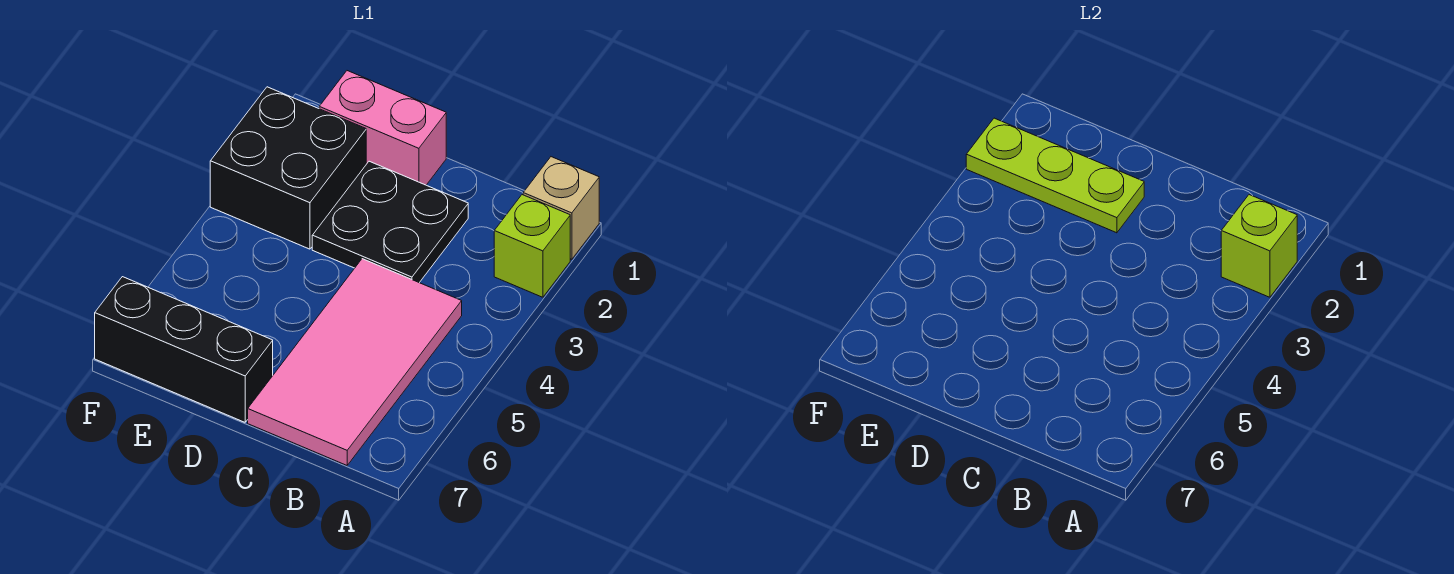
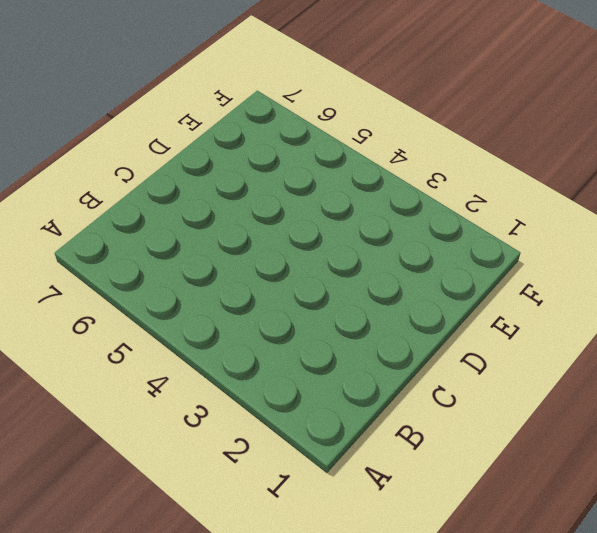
none -> tan brick A1 level 1
none -> lime brick A2 level 1

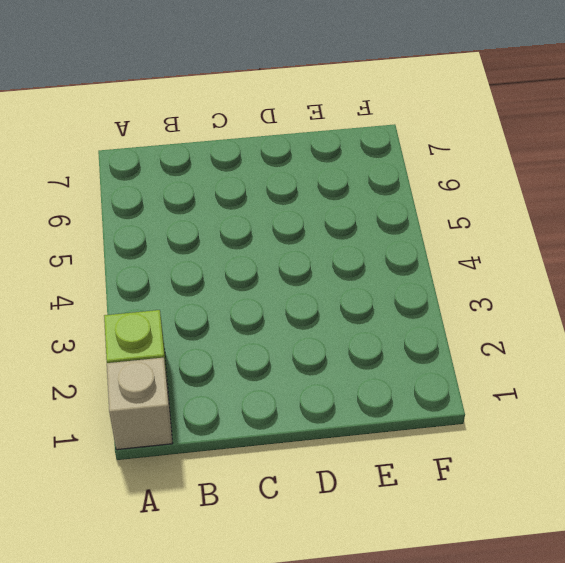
none -> pink tile B4:C7 level 1
none -> black plate C2:D3 level 1

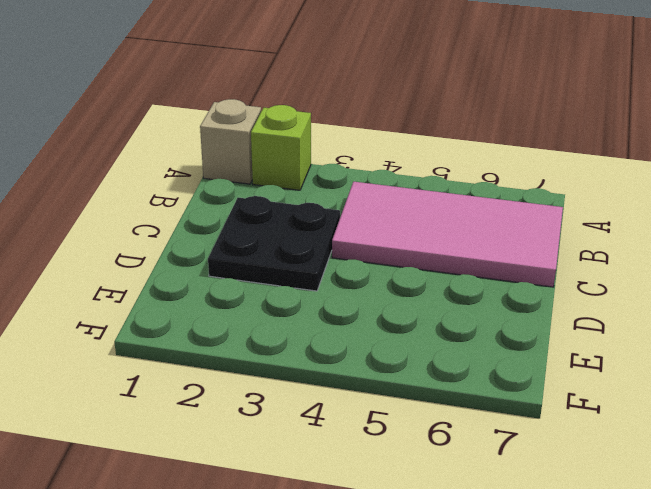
none -> pink brick D1:E1 level 1
none -> black brick D7:F7 level 1

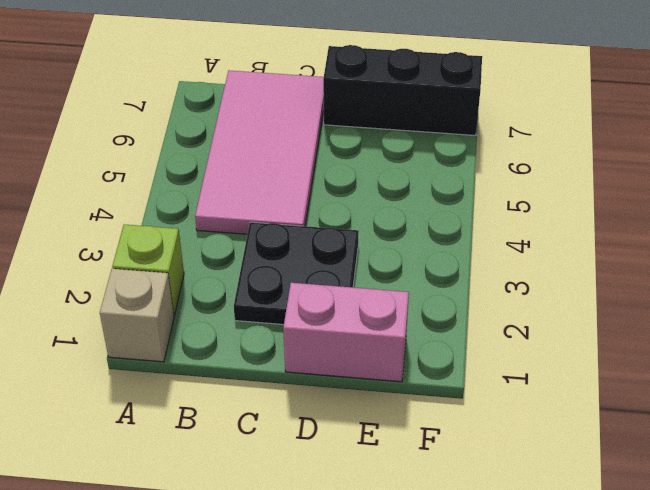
none -> black brick E2:F3 level 1
none -> lime brick A2 level 2

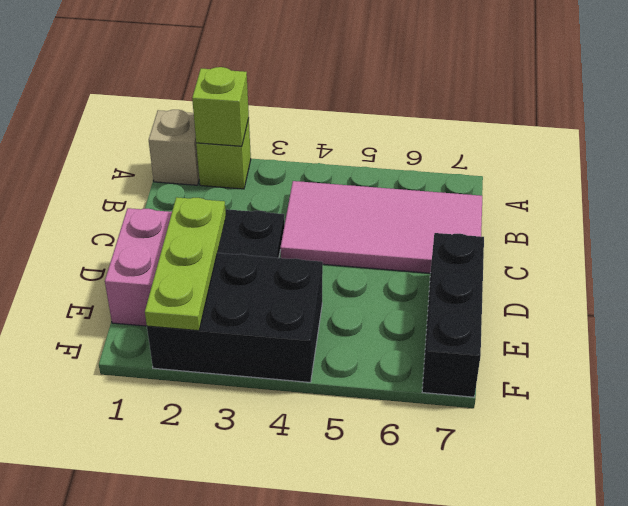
black brick E2:F4 level 1 -> black brick E2:F3 level 1

